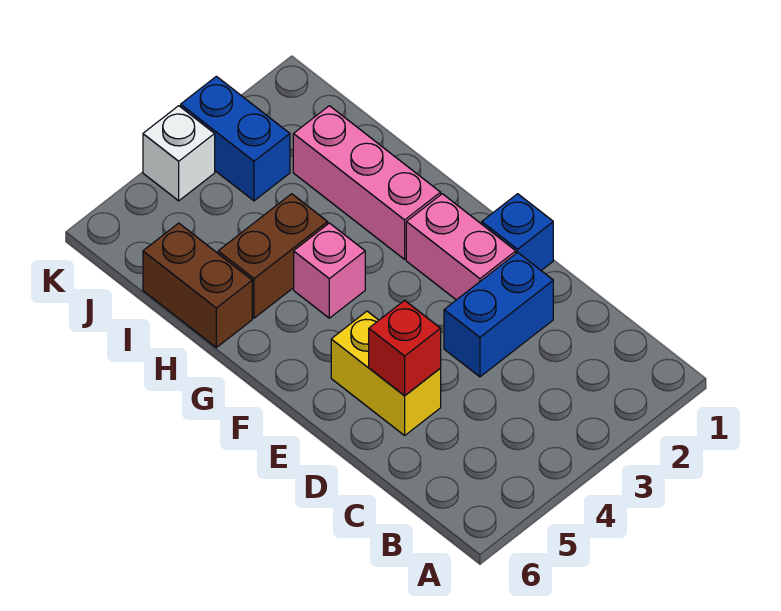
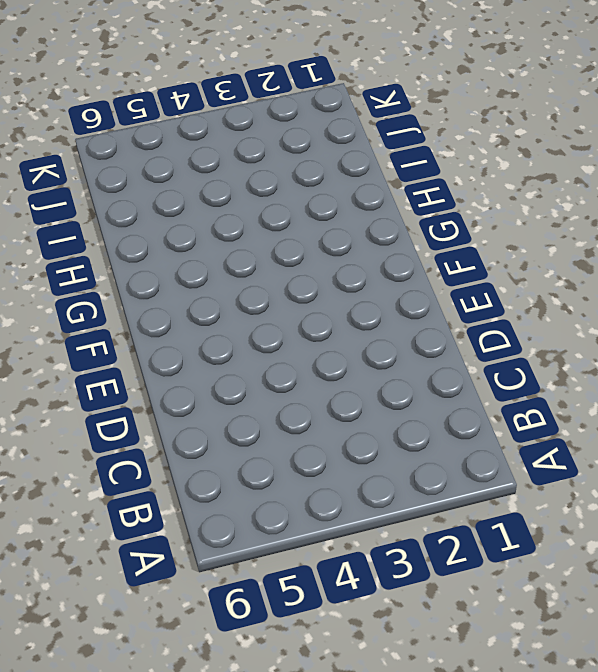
none -> blue brick D2:D3 level 1
none -> yellow brick D5:E5 level 1

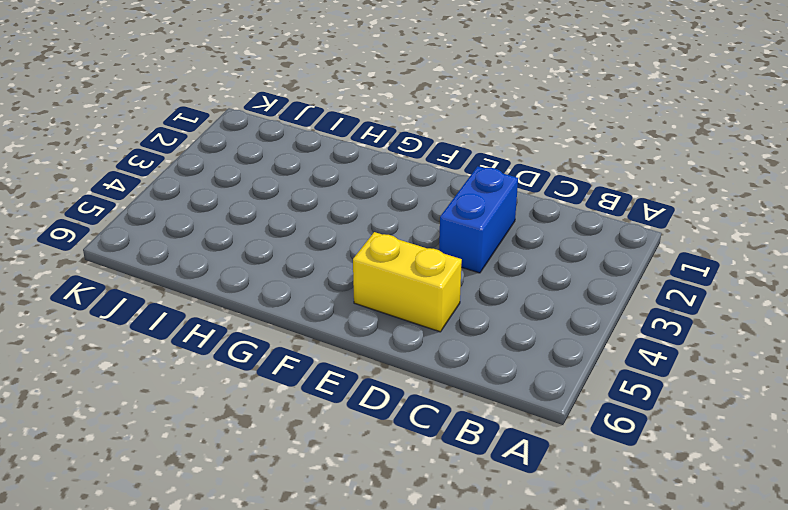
none -> blue brick E1 level 1
none -> pink brick E2:F2 level 1

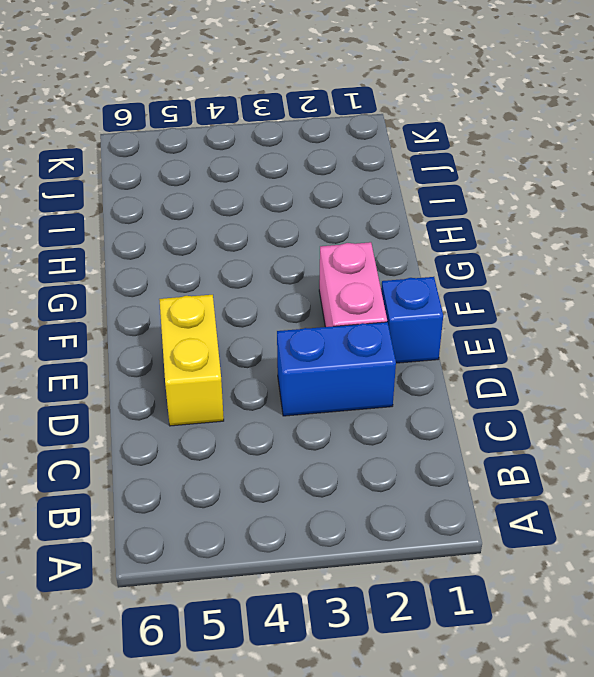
none -> pink brick G2:I2 level 1
none -> pink brick G4 level 1

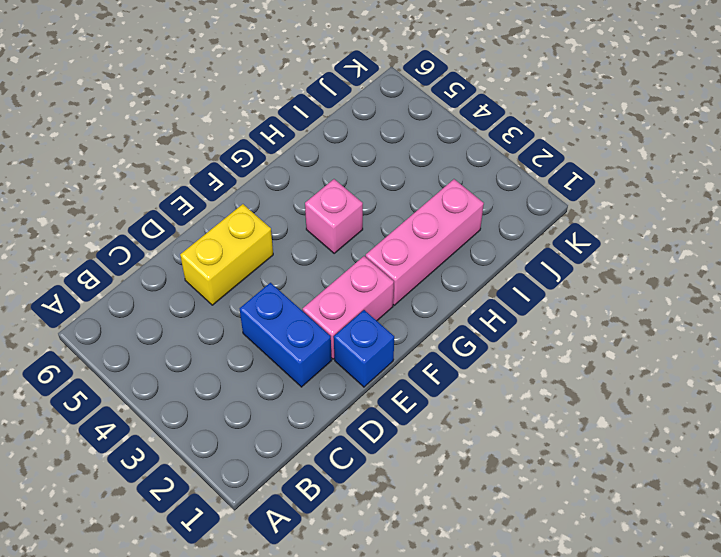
none -> brown brick H4:H5 level 1
none -> brown brick H6:I6 level 1

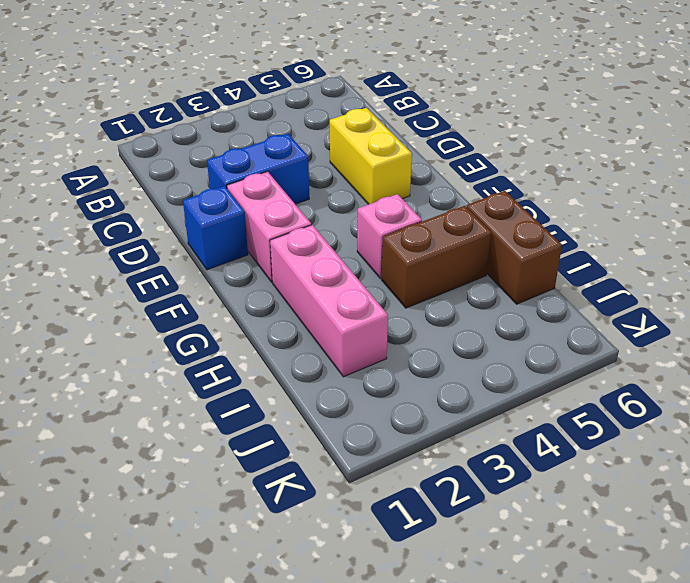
none -> blue brick J3:K3 level 1
none -> white brick K4 level 1

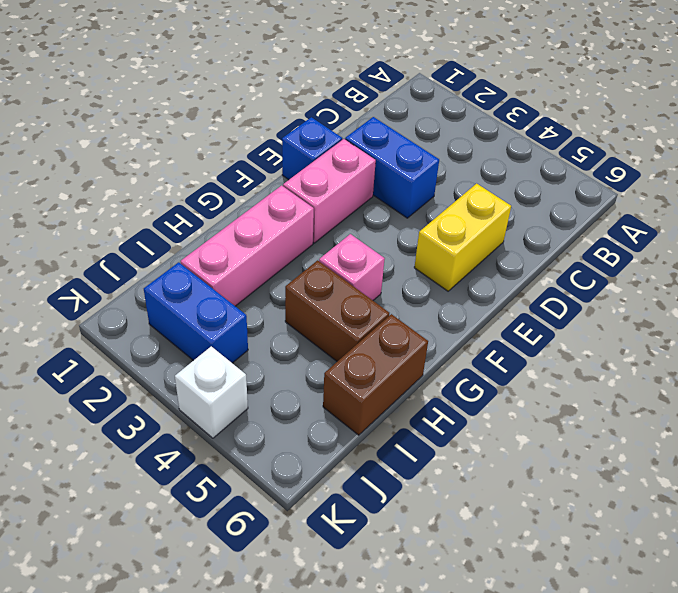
blue brick J2:J3 level 1 -> blue brick J3:K3 level 1
none -> red brick D5 level 2

